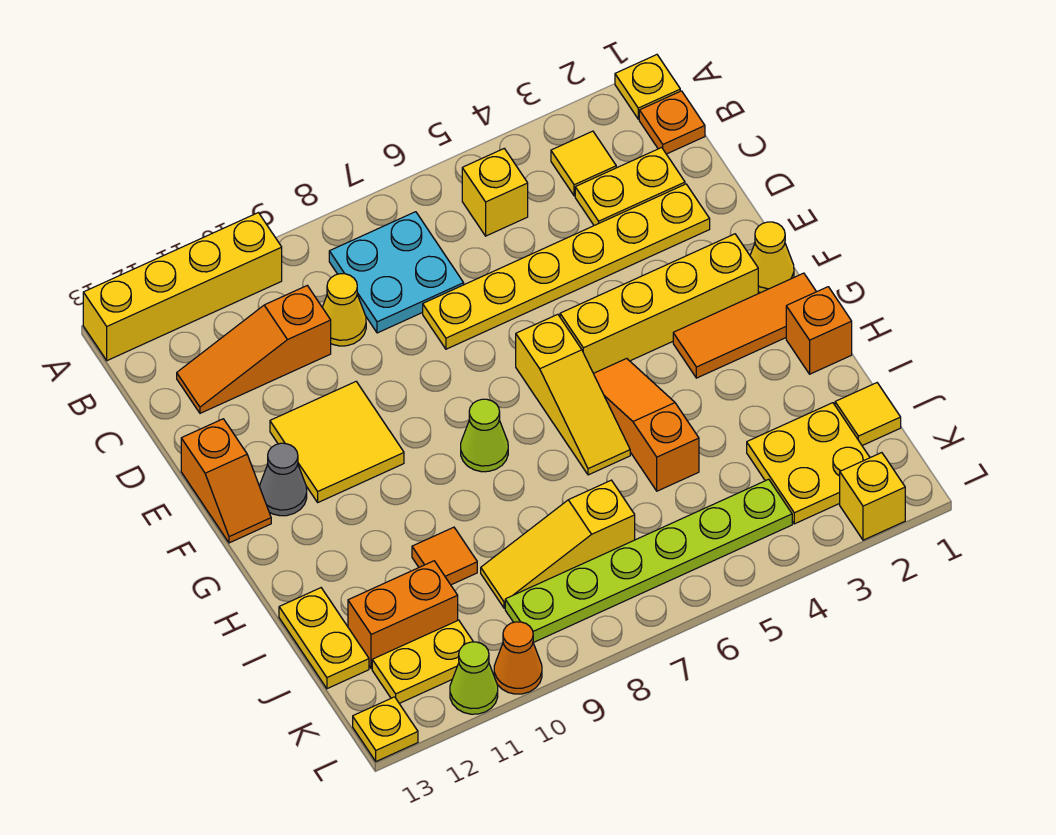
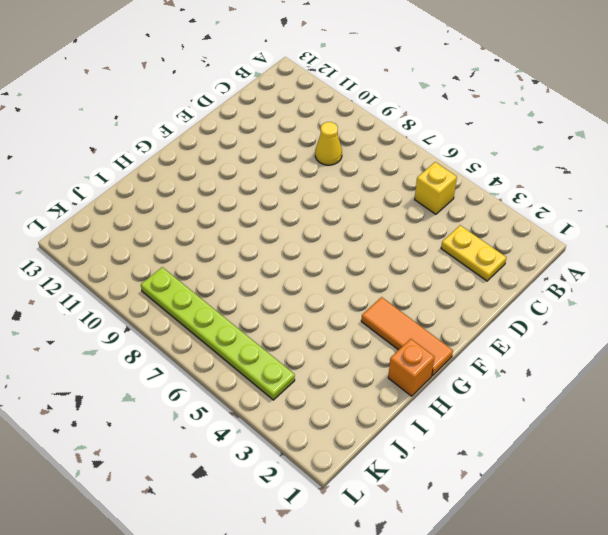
none -> yellow plate A1 level 1
none -> yellow brick A10:A13 level 1
none -> orange plate B1 level 1
none -> yellow tile B3 level 1

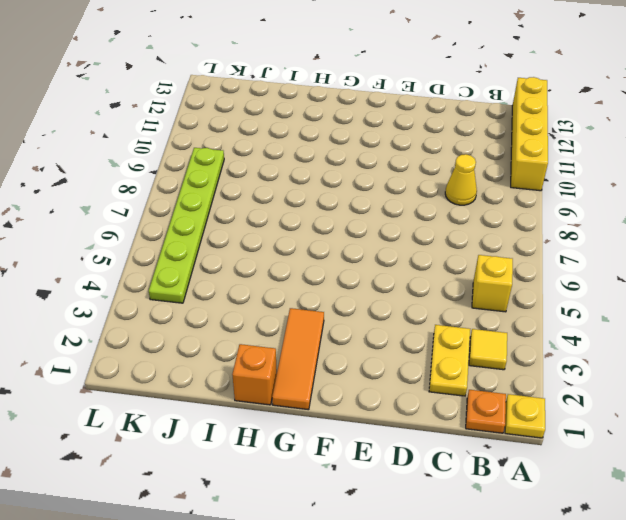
none -> cyan plate B7:C8 level 1
none -> orange slope C10:C12 level 1 top 10
none -> yellow plate D2:D7 level 1
none -> yellow tile E10:F11 level 1

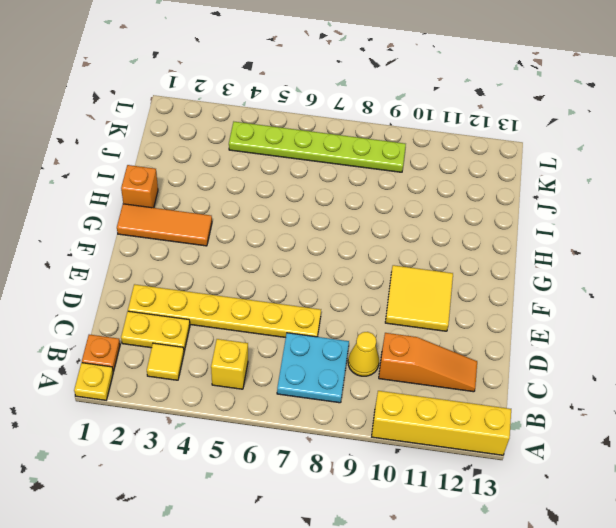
none -> orange slope E13:F13 level 1 top E
none -> yellow cone F1 level 1
none -> yellow brick F2:F5 level 1
none -> yellow slope F6:H6 level 1 top F

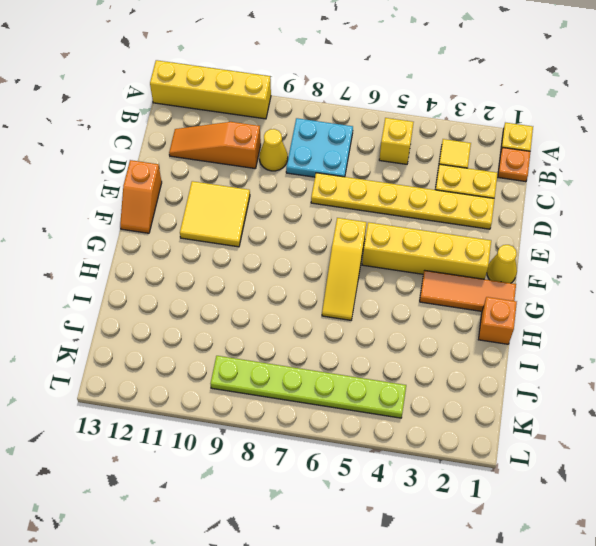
none -> grey cone F12 level 1
none -> orange slope G5:I5 level 1 top I
none -> lime cone G8 level 1
none -> orange tile I10 level 1

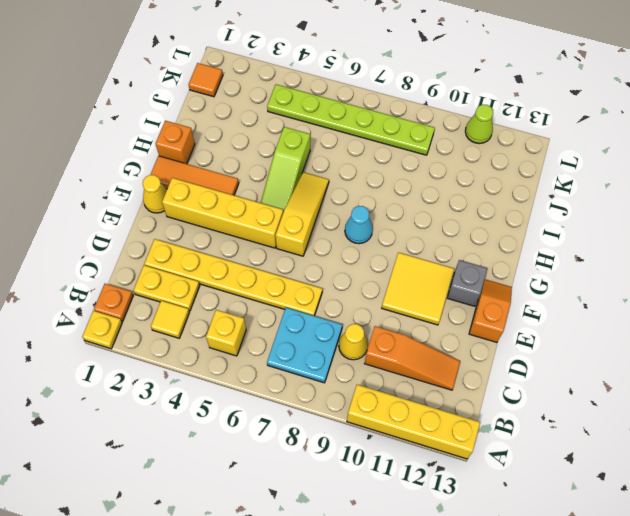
grey brick F12 level 1 -> grey cone F12 level 1
lime slope G5:I5 level 1 top I -> orange slope G5:I5 level 1 top I
cyan cone G8 level 1 -> lime cone G8 level 1
orange tile K1 level 1 -> orange tile I10 level 1
none -> yellow plate I13:J13 level 1
none -> yellow tile J1 level 1
none -> yellow plate J2:K3 level 1
none -> yellow slope J7:J9 level 1 top 7

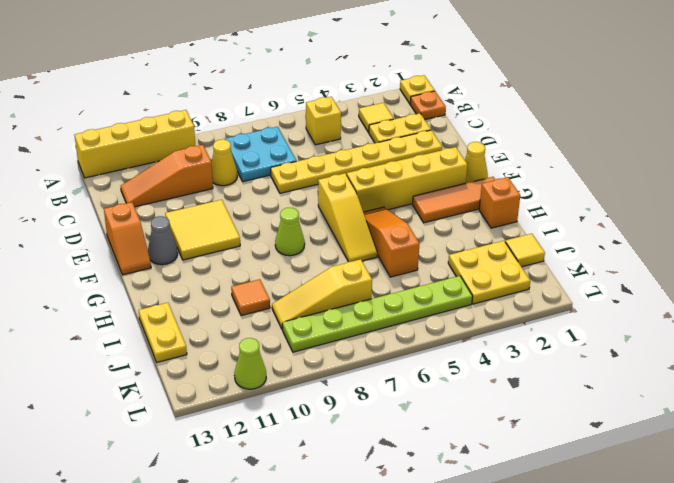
none -> orange brick J11:J12 level 1
none -> yellow plate K11:K12 level 1
none -> yellow brick L2 level 1
none -> orange cone L10 level 1

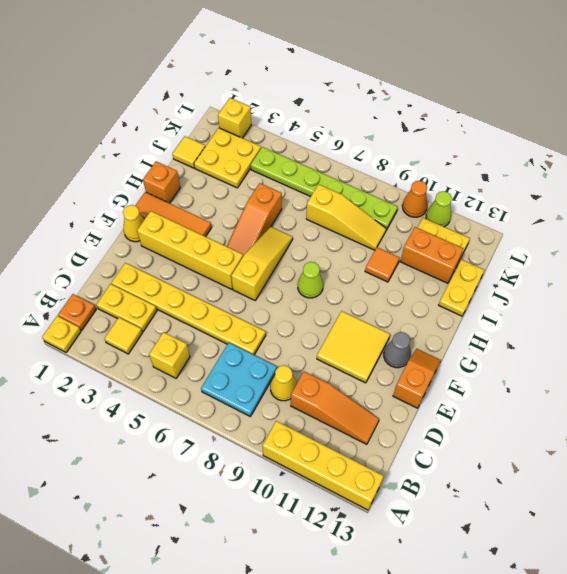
none -> yellow plate L13 level 1

